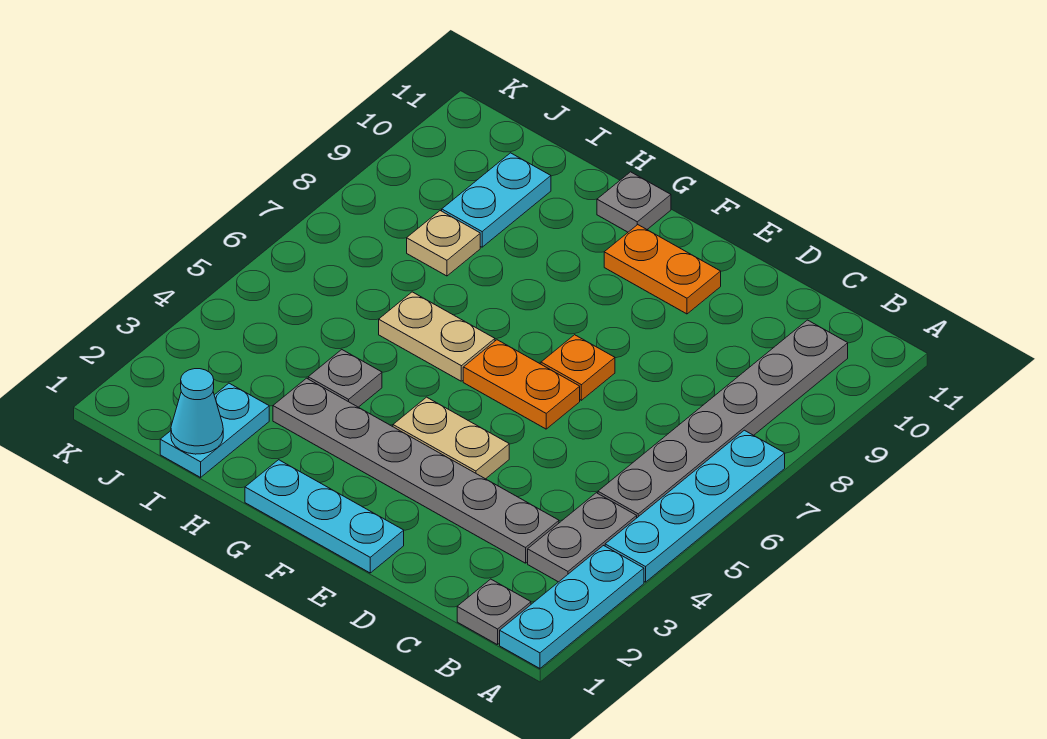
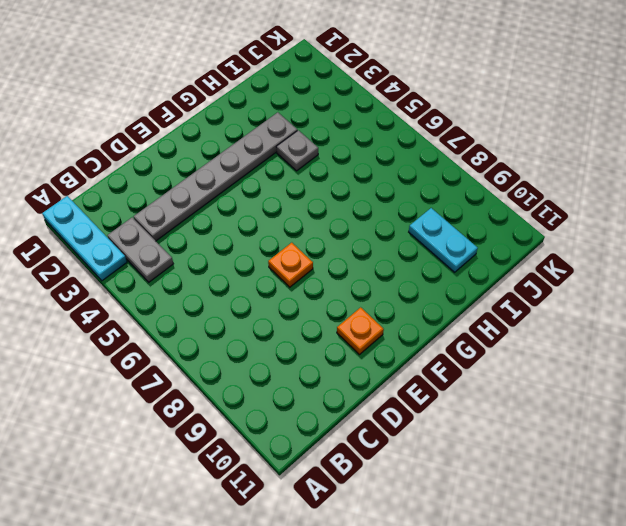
orange plate E10 level 1 -> orange plate E10:F10 level 1
none -> cyan plate A4:A7 level 1
none -> grey plate B1 level 1
none -> grey plate B5:B10 level 1

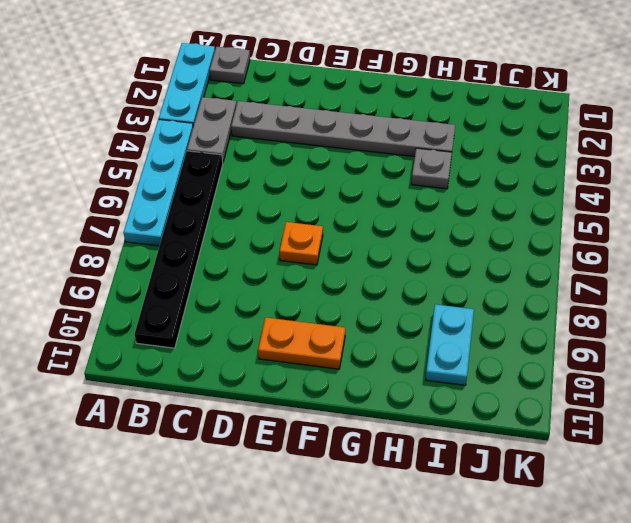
black plate B5:B10 level 1 -> grey plate B5:B10 level 1
none -> cyan plate E1:G1 level 1
none -> tan plate E4:F4 level 1
none -> orange plate E6:F6 level 1

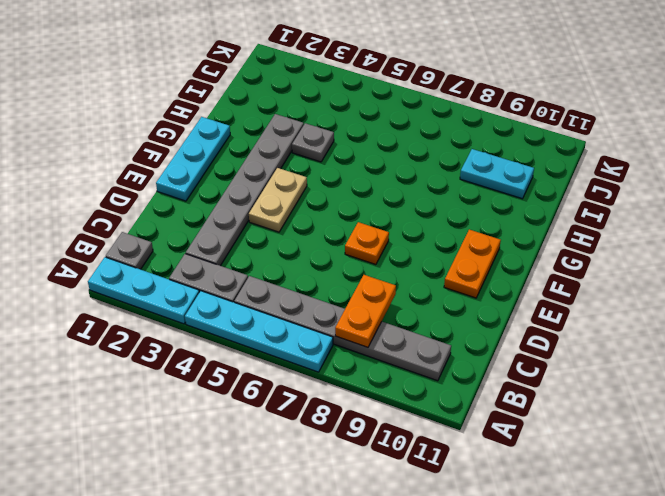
orange plate B8:C8 level 2 -> orange plate E6:F6 level 1
none -> tan plate G6:H6 level 1
none -> grey plate G11 level 1
none -> cyan plate I1:I2 level 1

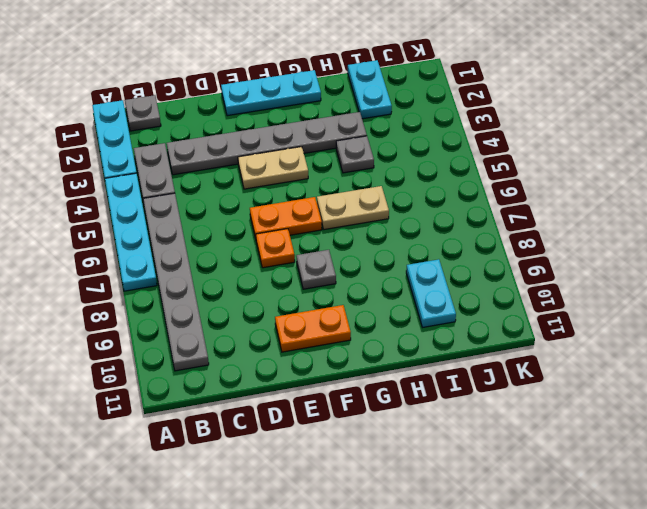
grey plate F8 level 1 -> grey plate G11 level 1
none -> tan plate I8 level 1
none -> cyan cone I1 level 2

